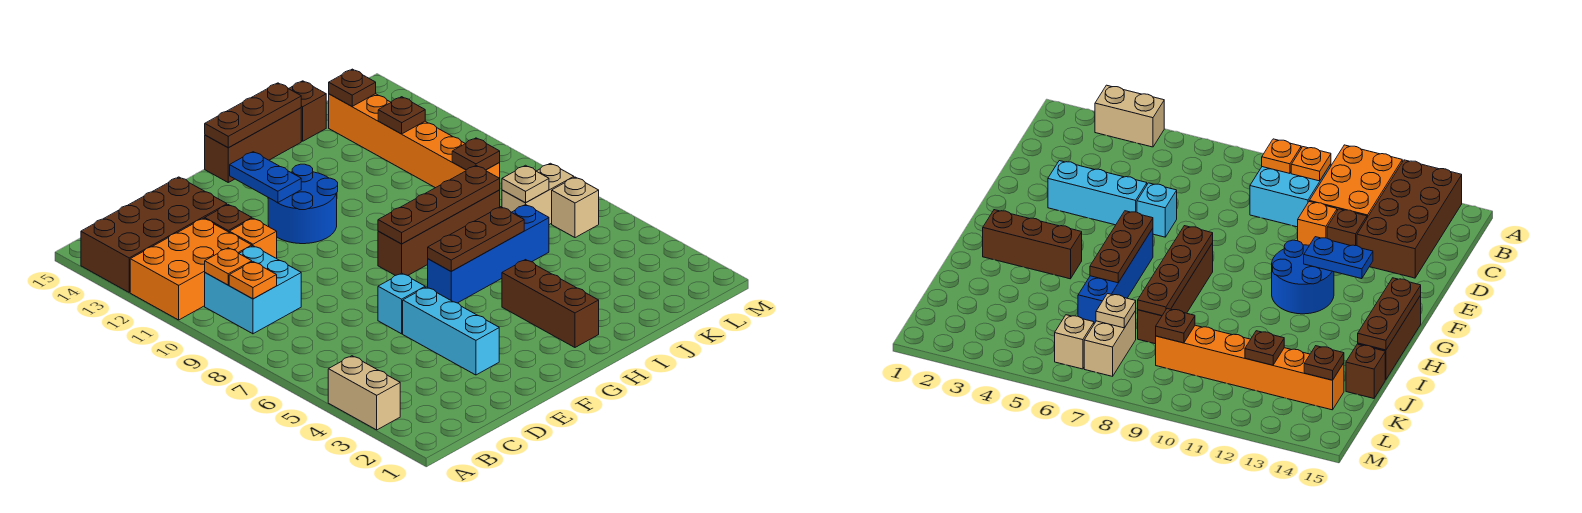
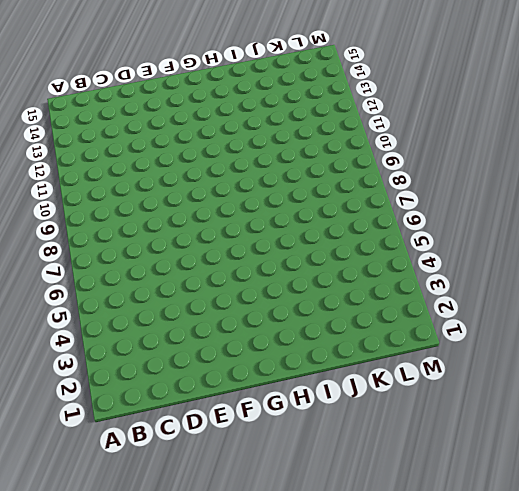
none -> tan brick A3:A4 level 1
none -> orange brick A11:C12 level 1
none -> brown brick A13:D14 level 1

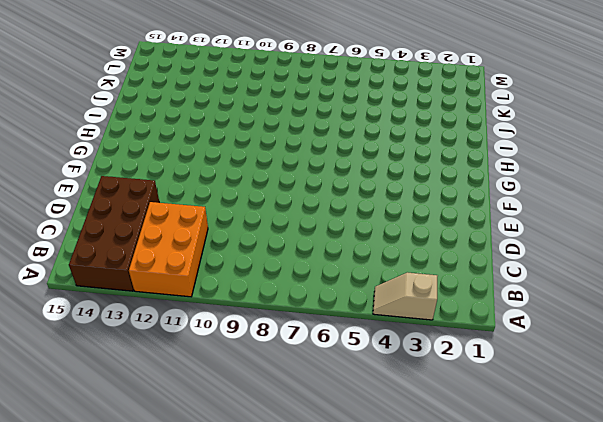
tan slope A3:A4 level 1 top 3 -> tan brick A3:A4 level 1
none -> cyan brick B9:C10 level 1
none -> orange brick D11 level 1
none -> brown brick D12 level 1

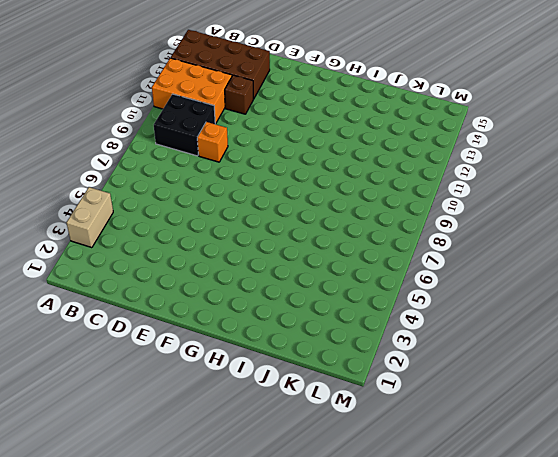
black brick B9:C10 level 1 -> cyan brick B9:C10 level 1
orange brick D9 level 1 -> orange brick D11 level 1
none -> cyan brick E3:E5 level 1
none -> cyan brick E6 level 1
none -> blue round brick F11:G12 level 1

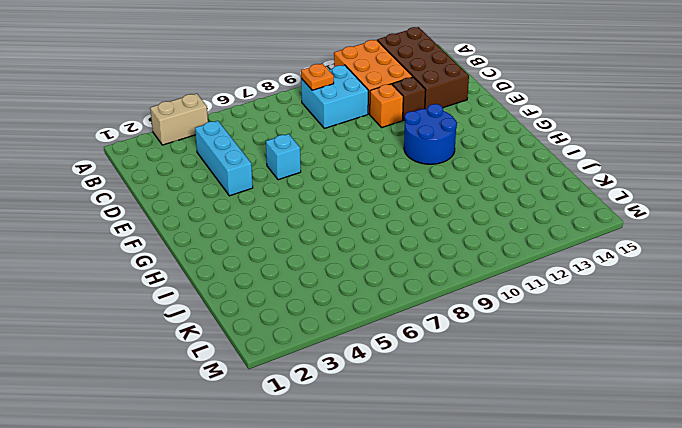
cyan brick C4:E4 level 1 -> cyan brick E3:E5 level 1
none -> blue brick G6:J6 level 1
none -> brown brick G8:J8 level 1
none -> brown brick G15:I15 level 1

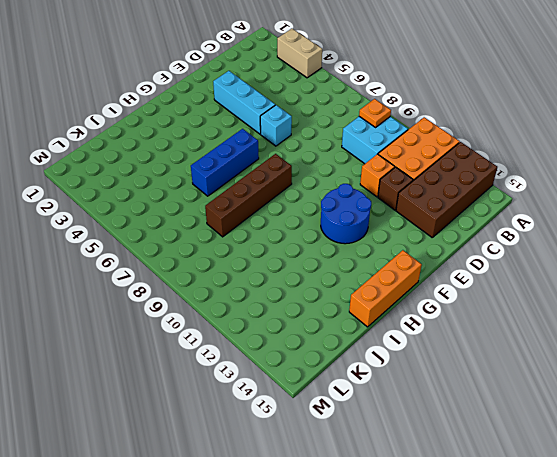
blue brick G6:I6 level 1 -> blue brick G6:J6 level 1
orange brick G15:I15 level 1 -> brown brick G15:I15 level 1
none -> brown brick H2:H4 level 1
none -> brown brick J15 level 1
none -> tan brick K7:L7 level 1

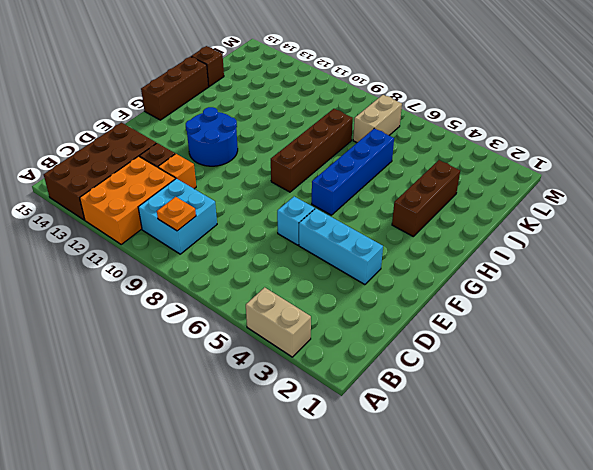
brown brick H3:J3 level 1 -> brown brick H2:H4 level 1
none -> orange brick K9:K14 level 1
none -> tan brick L6 level 1
none -> orange plate B10 level 2

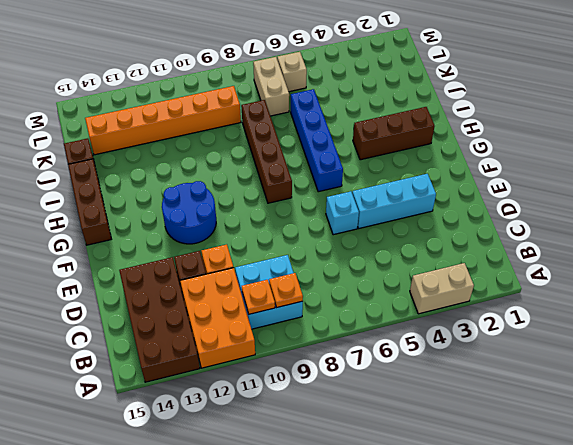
none -> blue plate F12:F13 level 2
none -> brown plate G6:I6 level 2
none -> brown plate G8:J8 level 2

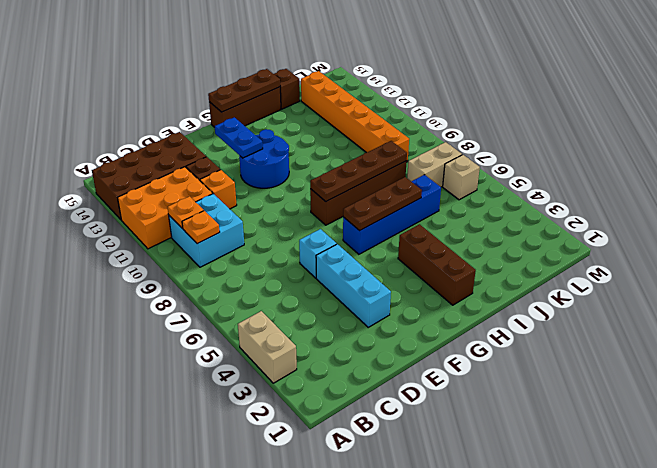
none -> tan plate K7 level 2
none -> brown plate K9 level 2
none -> brown plate K12 level 2

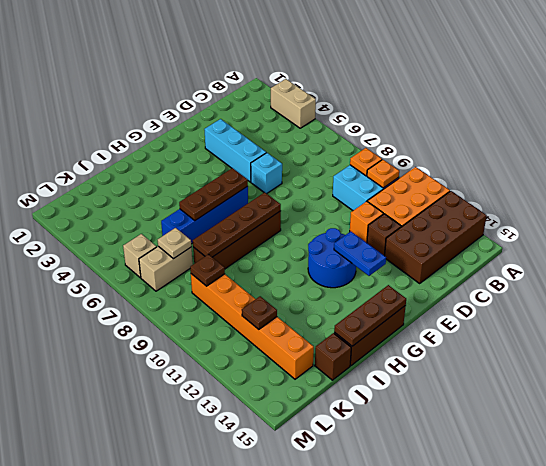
none -> brown brick H2:H4 level 1
none -> brown plate K14 level 2

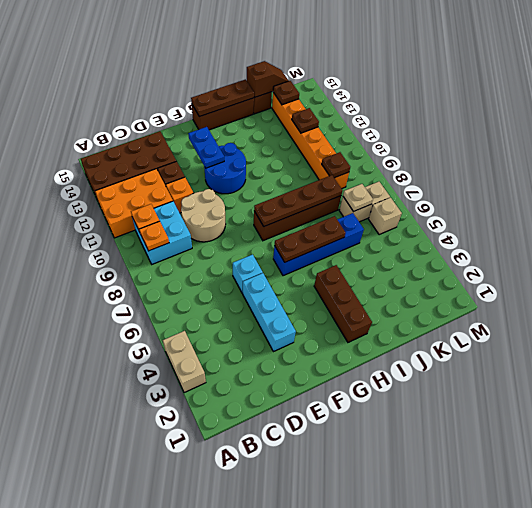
tan round brick D9:E10 level 1 -> none
brown slope J15:K15 level 2 top J -> none

